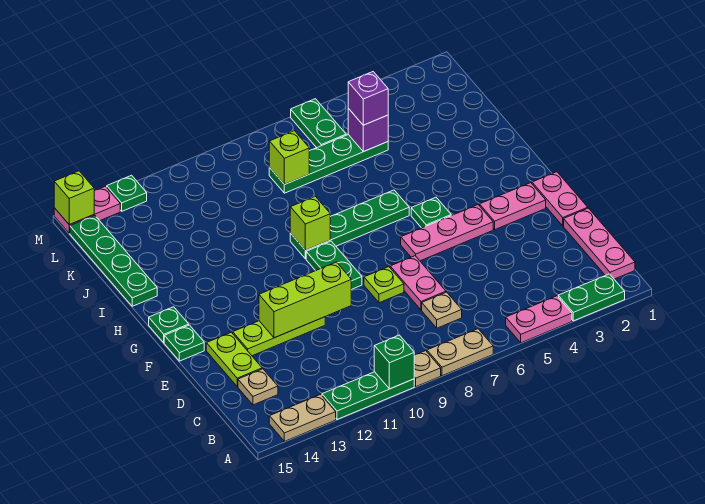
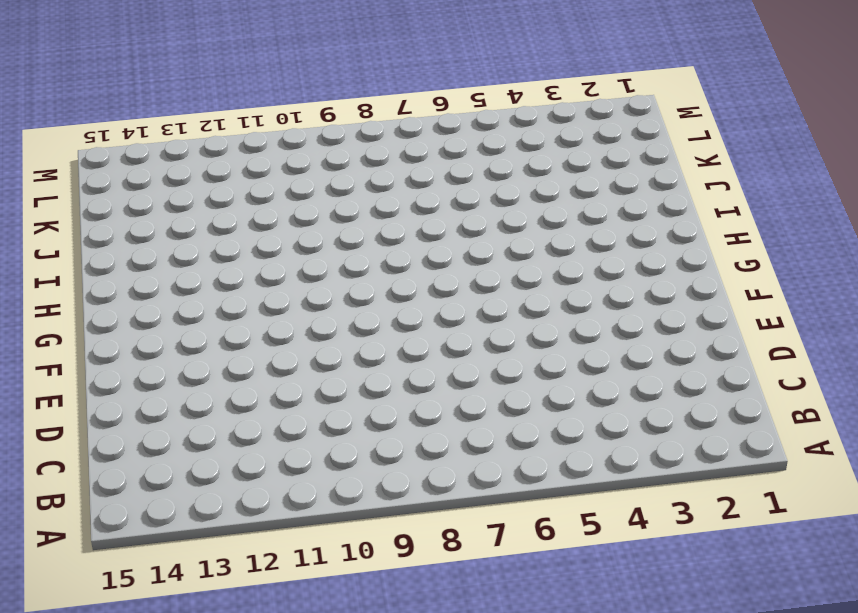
none -> green plate A2:A3 level 1
none -> pink plate A4:A5 level 1
none -> tan plate A7:A8 level 1
none -> tan plate A9 level 1

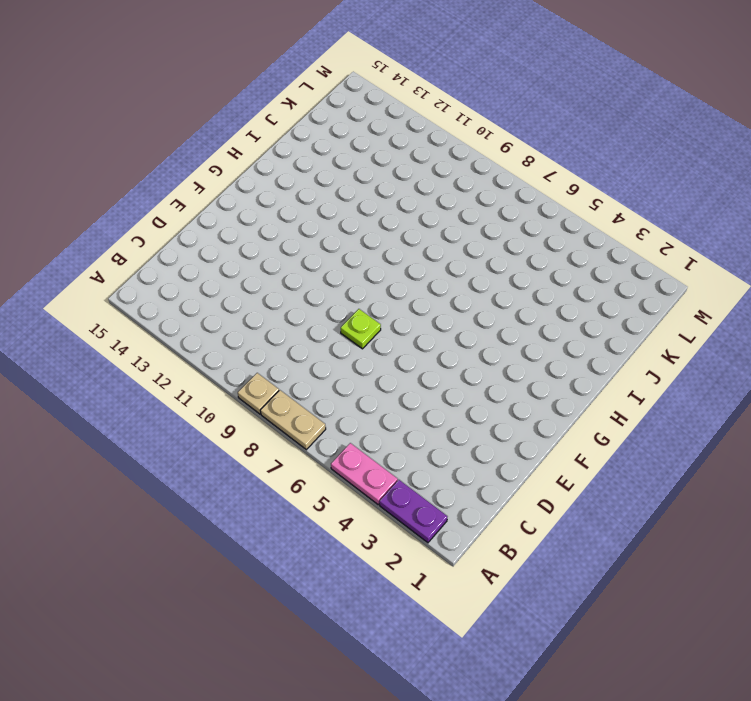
purple plate A2:A3 level 1 -> green plate A2:A3 level 1
none -> green plate A10:A12 level 1
none -> tan plate A13:A14 level 1
none -> pink plate B1:D1 level 1
none -> tan plate C7 level 1

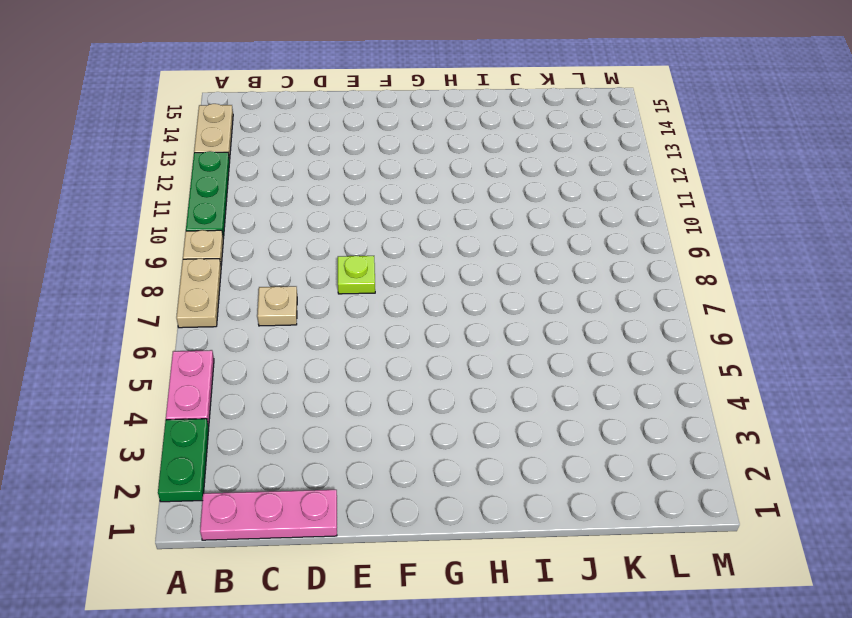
none -> tan plate C14 level 1
none -> pink plate D7:E7 level 1
none -> lime plate D14:E14 level 1
none -> pink plate E1:F1 level 1

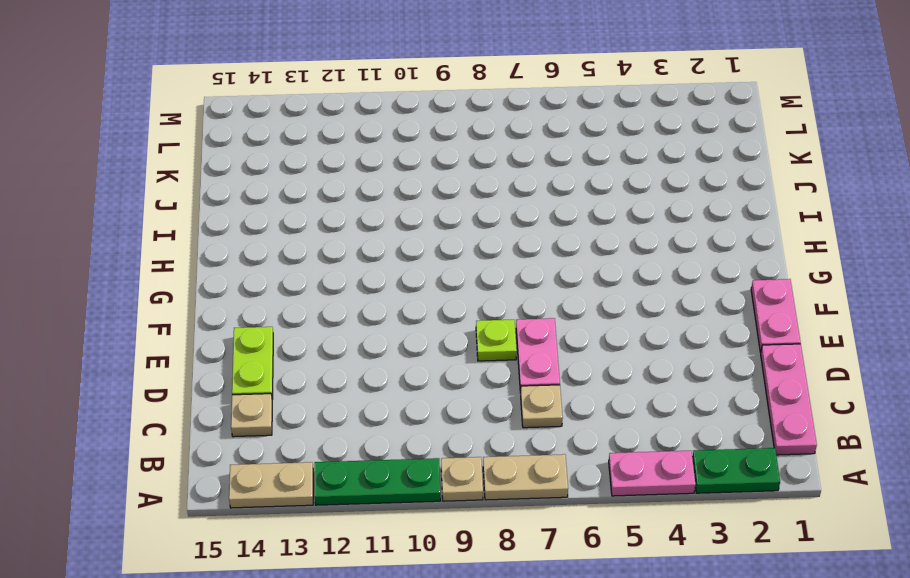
none -> lime plate E11:E13 level 1
none -> pink plate F2:F3 level 1
none -> pink plate F4:F6 level 1
none -> green plate F9:G9 level 1

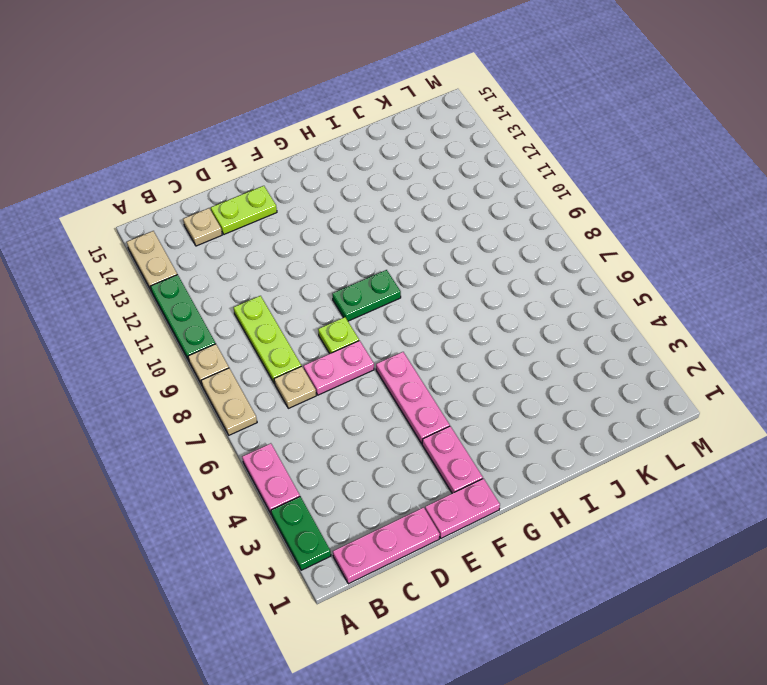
lime plate C8:C10 level 1 -> lime plate E11:E13 level 1
none -> green plate F15 level 1
none -> green plate G5 level 1
none -> green plate G15 level 1
none -> green plate H6:H9 level 1

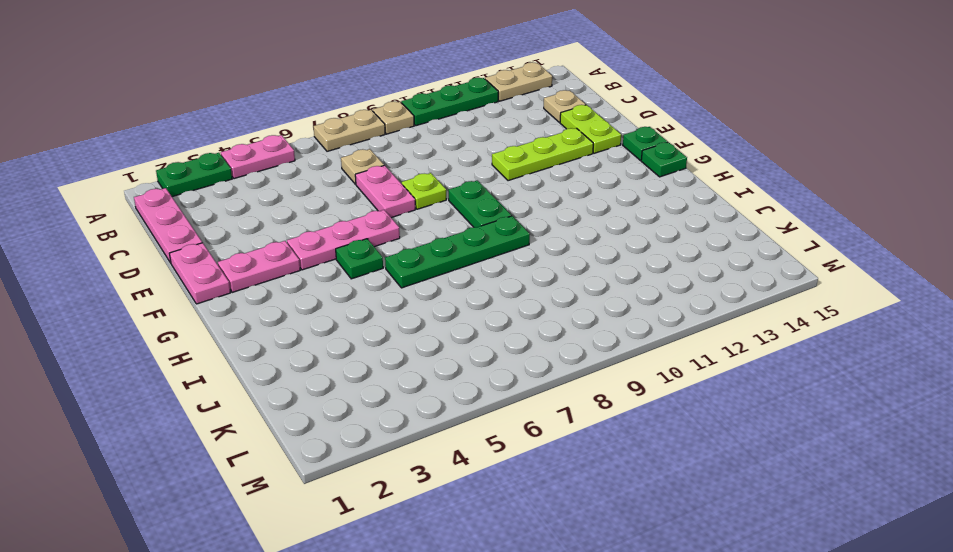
none -> green plate I15:L15 level 1
none -> green plate K5:K8 level 1
none -> green plate L6:M6 level 1
none -> green plate M13 level 1

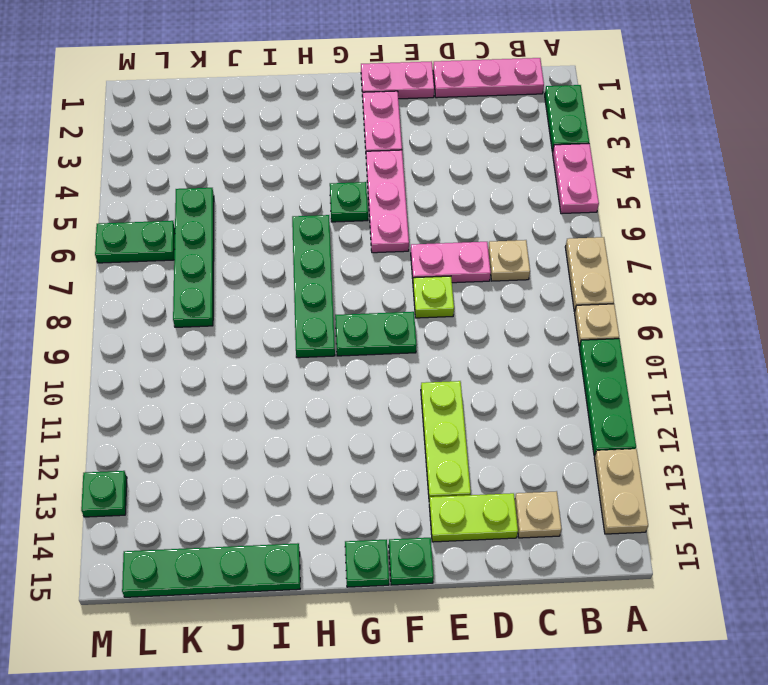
none -> pink plate M14:M15 level 1
none -> green brick A10 level 2
none -> lime brick E10:E12 level 2
none -> lime brick H9 level 2

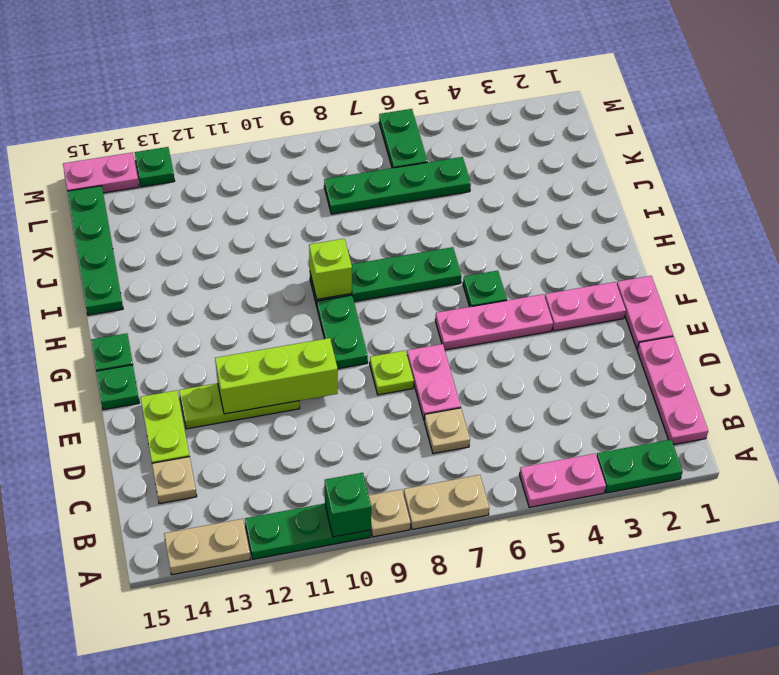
none -> purple brick K5 level 2
none -> lime brick K8 level 2
none -> lime brick M15 level 2
none -> purple brick K5 level 3

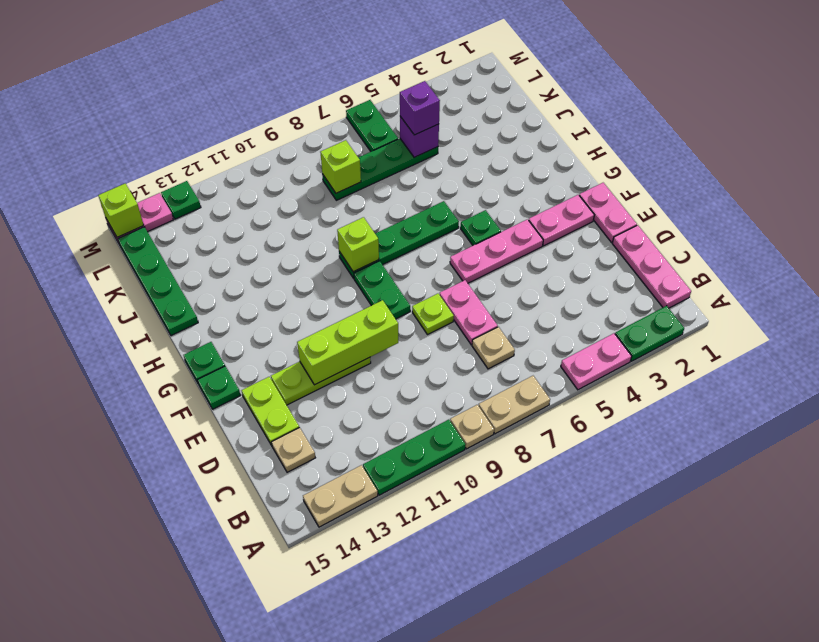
none -> green brick A10 level 2

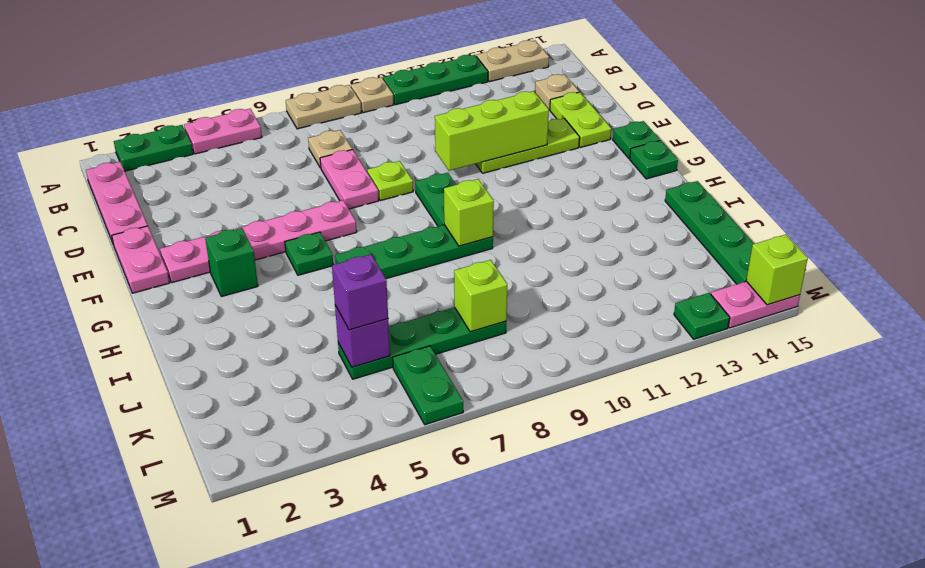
green brick G3 level 1 -> green brick A10 level 2

